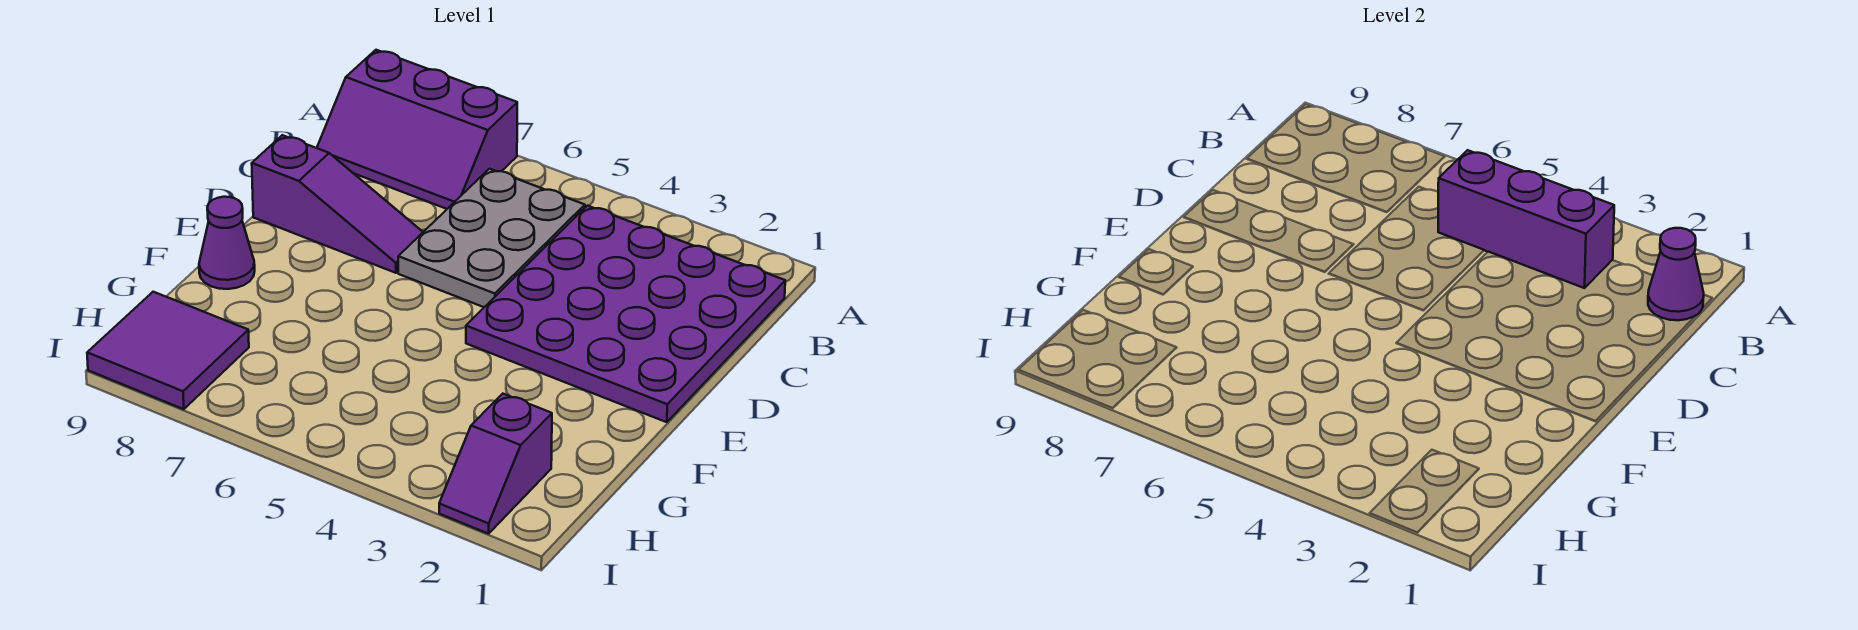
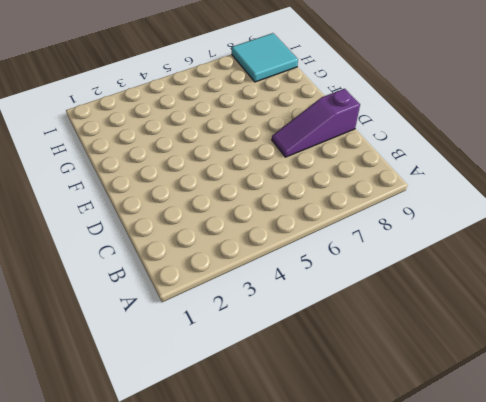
cyan tile H8:I9 level 1 -> purple tile H8:I9 level 1
none -> purple slope A7:B9 level 1 top A
none -> purple plate B1:E4 level 1

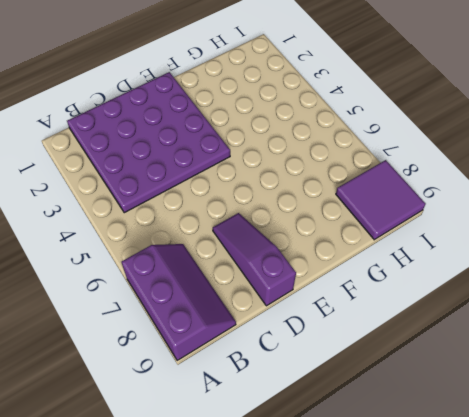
none -> grey plate B5:D6 level 1
none -> purple cone F9 level 1

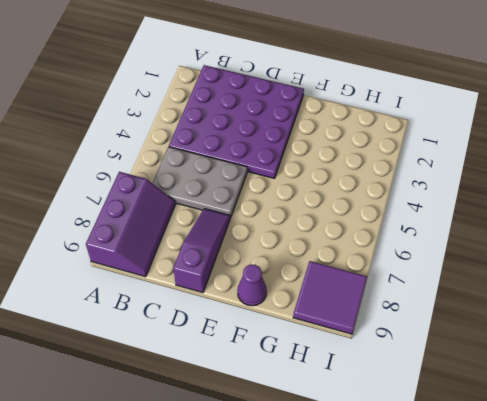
none -> purple slope H2:I2 level 1 top H
none -> purple cone B1 level 2

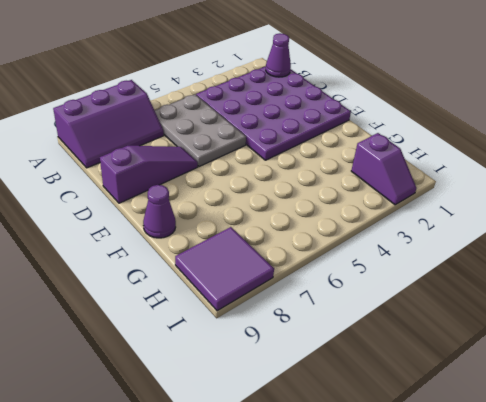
none -> purple brick B3:B5 level 2

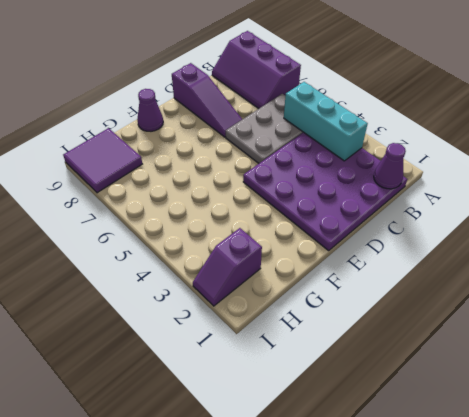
cyan brick B3:B5 level 2 -> purple brick B3:B5 level 2

